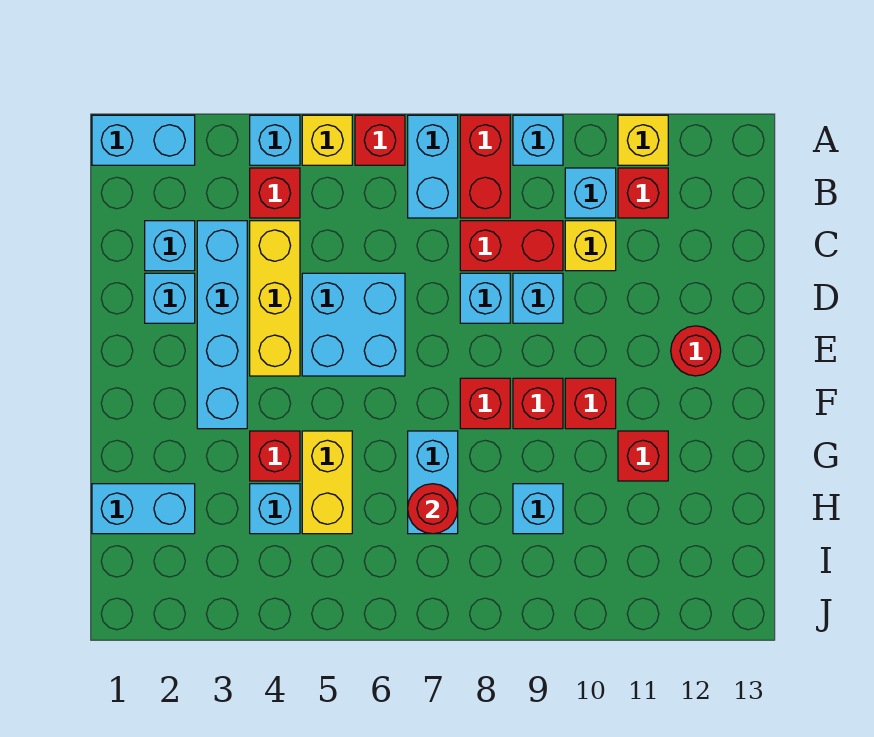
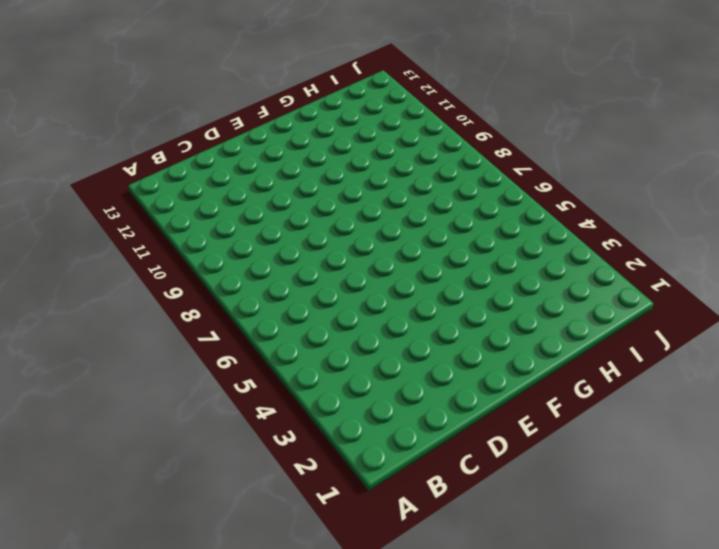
none -> cyan brick A1:A2 level 1
none -> cyan brick A4 level 1
none -> yellow brick A5 level 1
none -> red brick A6 level 1

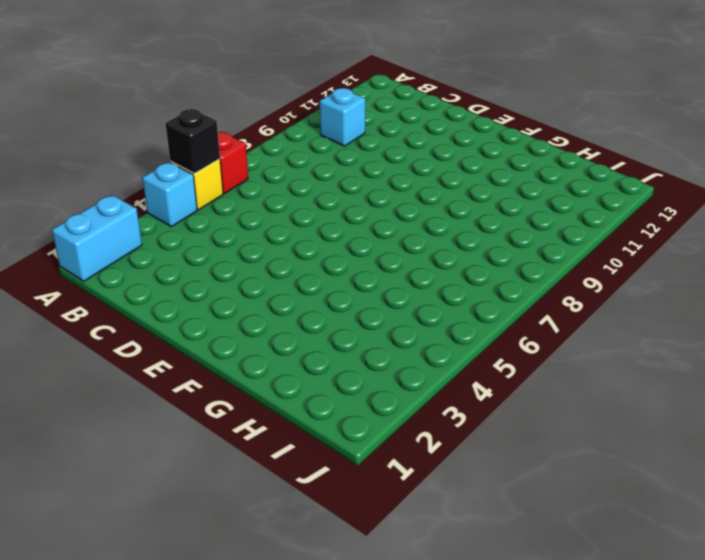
black brick A5 level 2 -> none
none -> cyan brick A7:B7 level 1
none -> red brick A8:B8 level 1
none -> cyan brick A9 level 1
none -> yellow brick A11 level 1

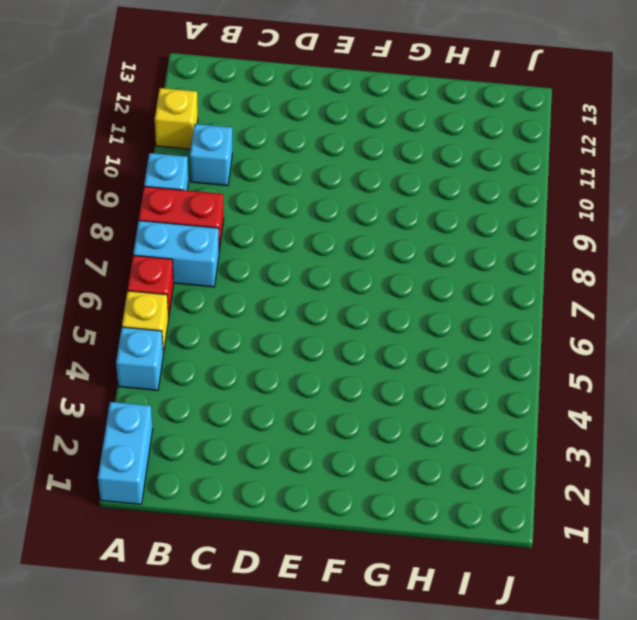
none -> red brick B4 level 1
none -> red brick B11 level 1
none -> cyan brick C2 level 1
none -> cyan brick C3:F3 level 1

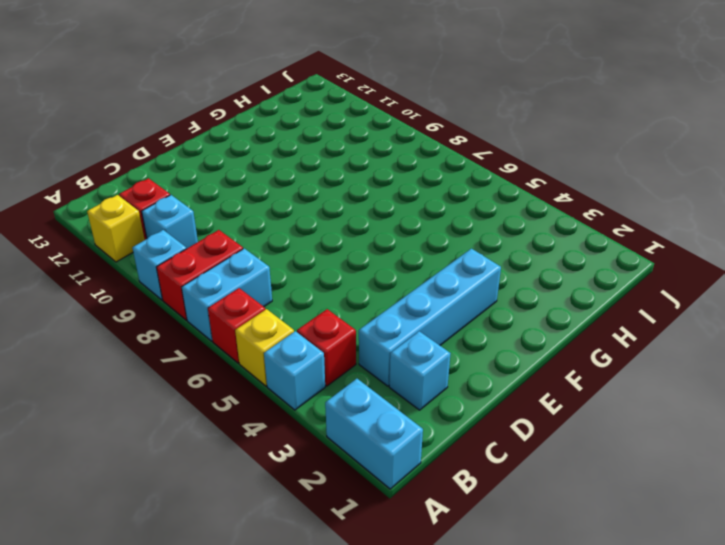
none -> yellow brick C4:E4 level 1
none -> red brick C8:C9 level 1
none -> yellow brick C10 level 1
none -> cyan brick D2 level 1

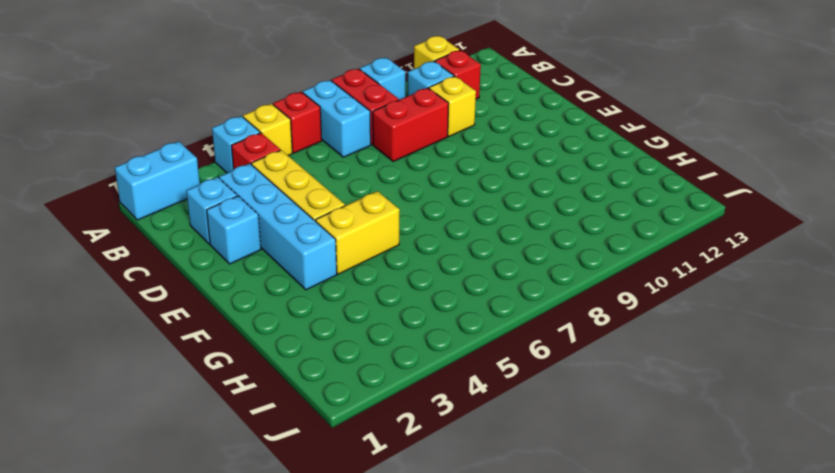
yellow brick F4:F5 level 1 -> yellow brick G5:H5 level 1
none -> cyan brick D5:E6 level 1
none -> cyan brick D8 level 1
none -> cyan brick D9 level 1
none -> red round brick E12 level 1

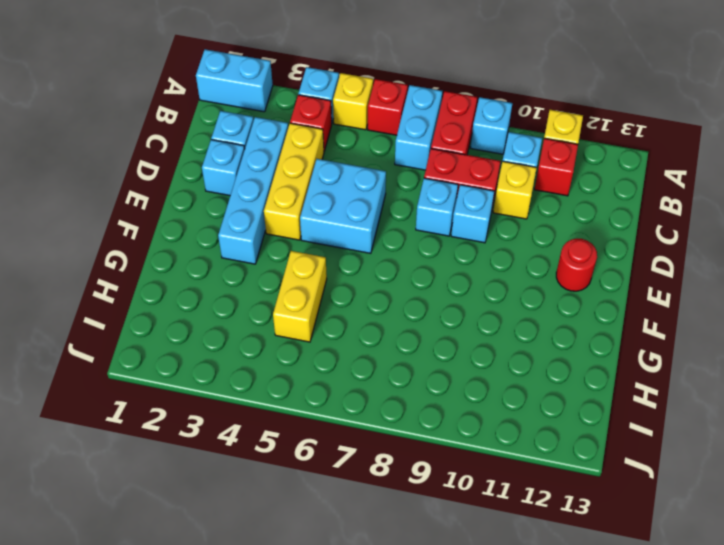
none -> red brick F8 level 1
none -> red brick F9 level 1
none -> red brick F10 level 1
none -> red brick G4 level 1

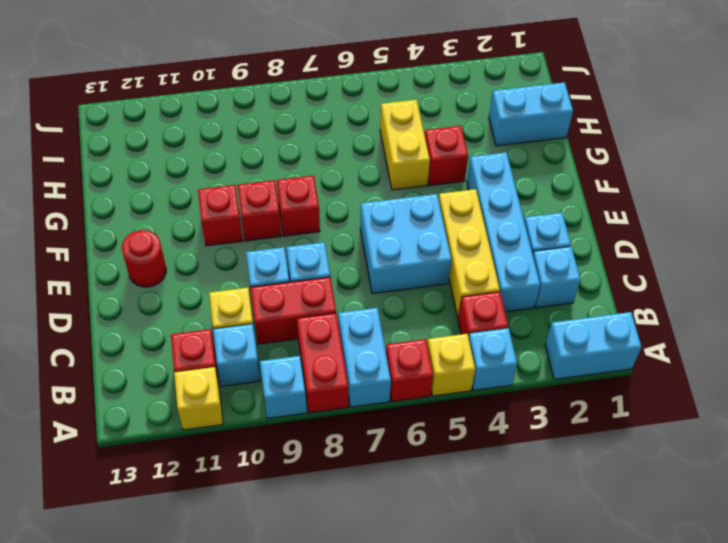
none -> cyan brick G7:H7 level 1
none -> red brick G11 level 1
none -> cyan brick H4 level 1
none -> cyan brick H9 level 1

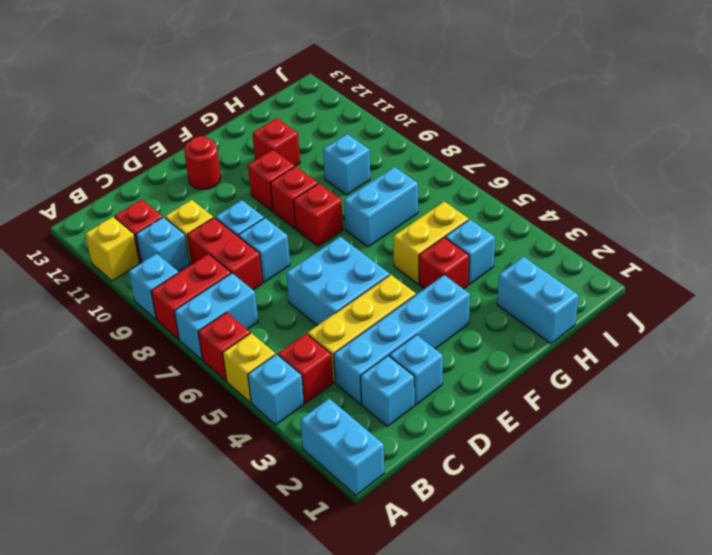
none -> red round brick H7 level 2

